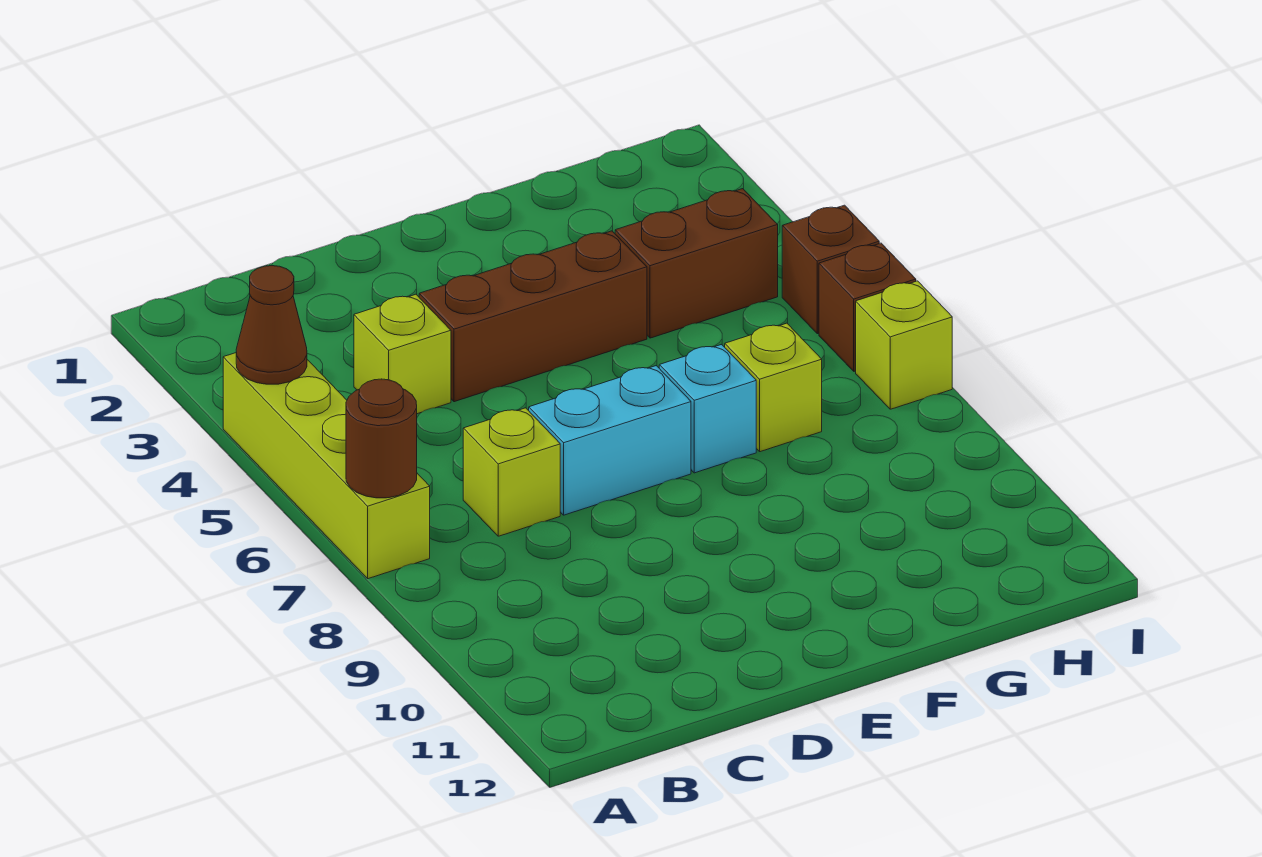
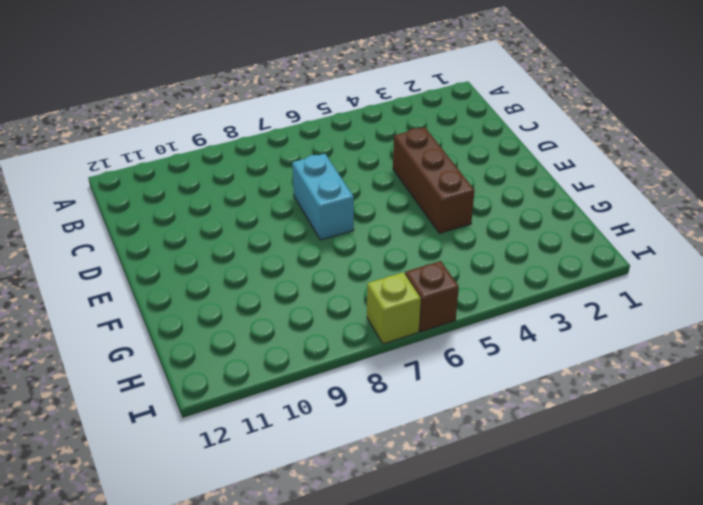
none -> lime brick A4:A7 level 1
none -> lime brick C4 level 1
none -> lime brick C7 level 1

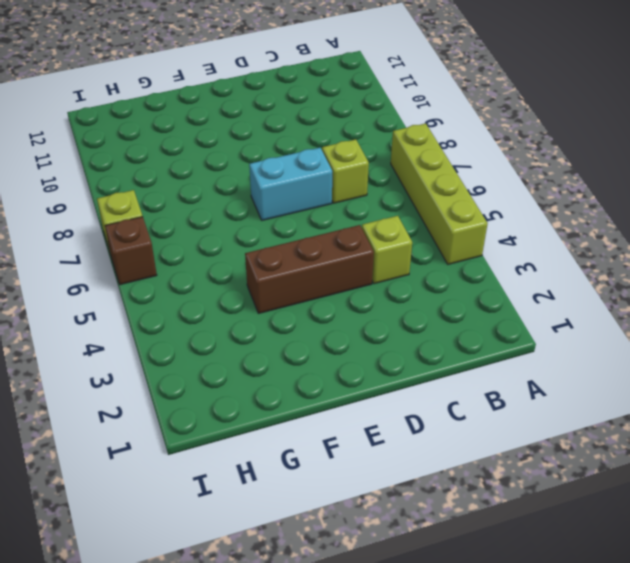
none -> cyan brick F7 level 1
none -> brown brick G4:H4 level 1
none -> lime brick G7 level 1

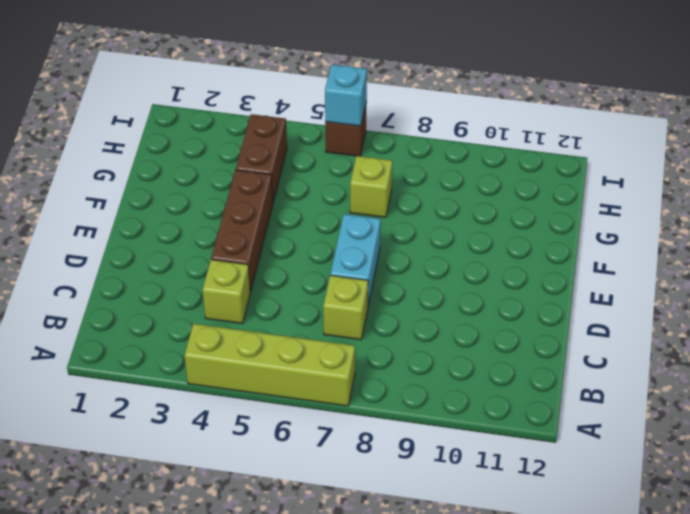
cyan brick I6 level 2 -> cyan brick F7 level 1
none -> brown brick I5 level 1
none -> lime brick I7 level 1
none -> brown cone A4 level 2

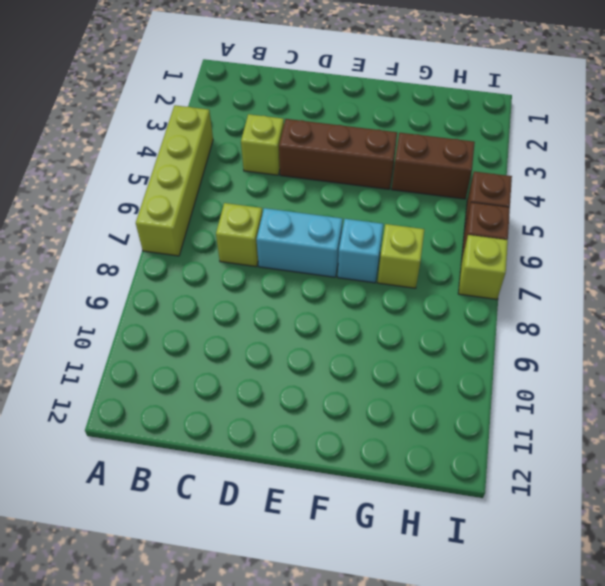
none -> brown cone A4 level 2
none -> brown round brick A7 level 2

